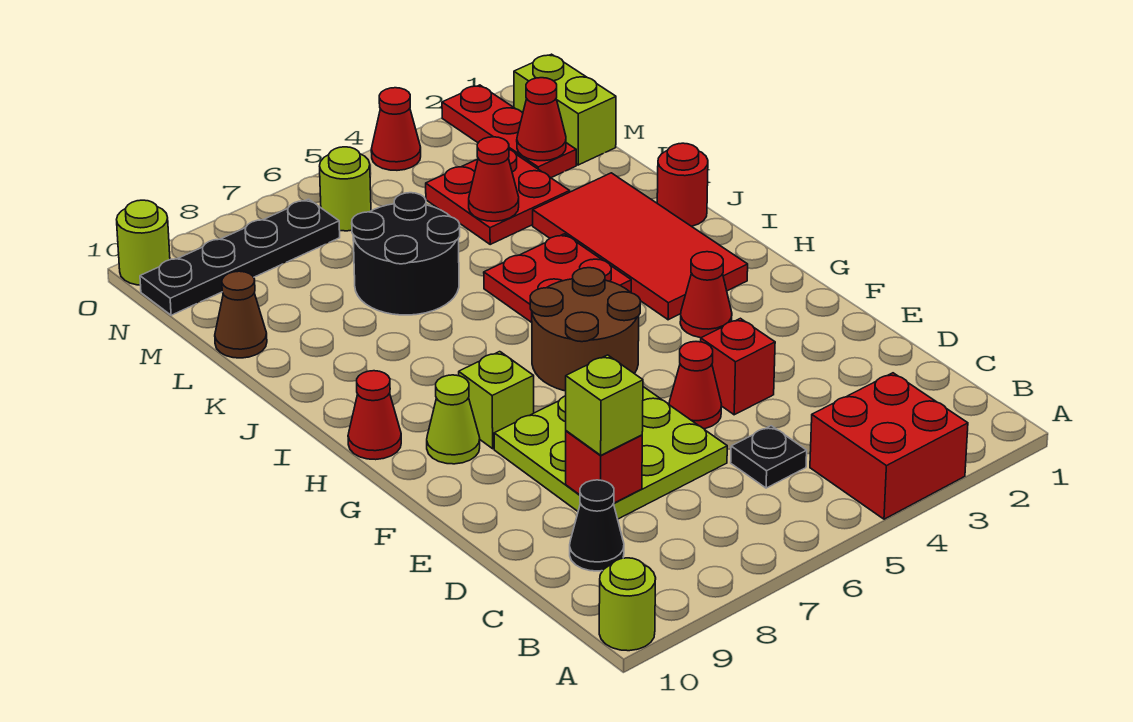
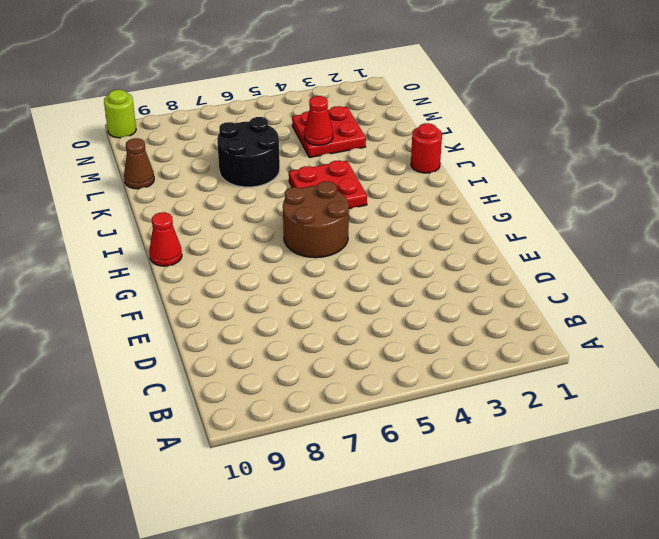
none -> red brick A3:B4 level 1
none -> lime round brick A10 level 1
none -> black plate C5 level 1

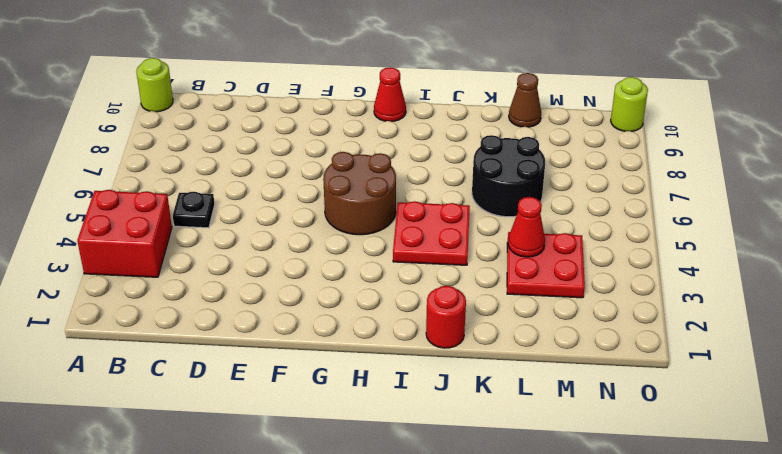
none -> black cone C9 level 1
none -> lime plate D6:F8 level 1
none -> red brick E4 level 1

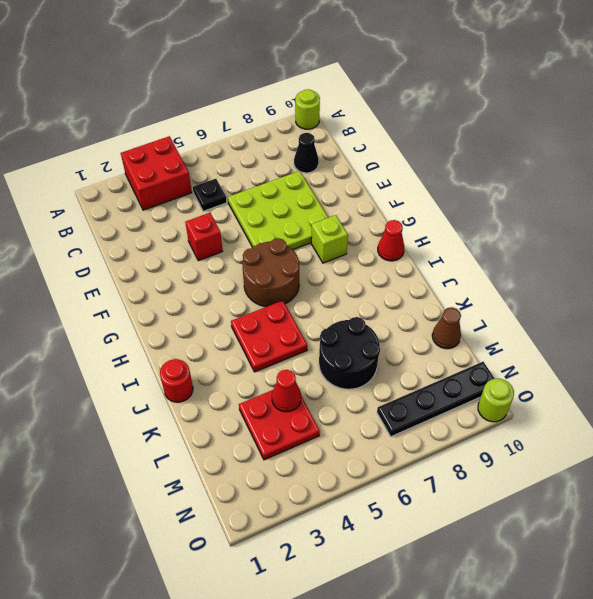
none -> red cone E5 level 1
none -> red cone G3 level 1
none -> lime cone G9 level 1

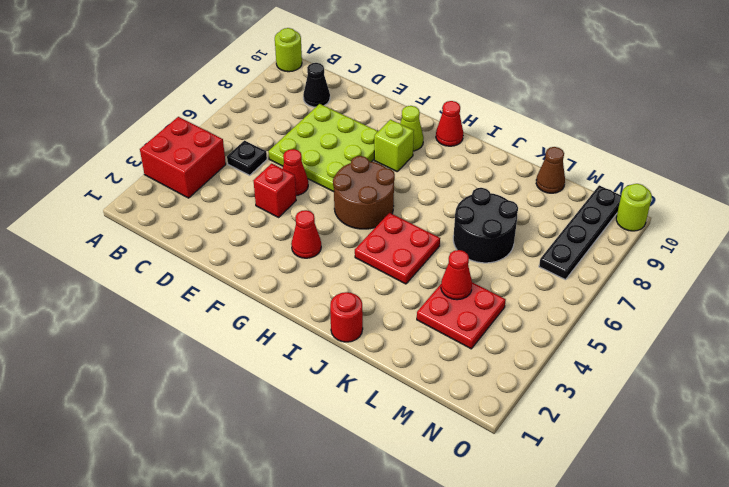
none -> red tile H2:K3 level 1
none -> lime brick M1:N1 level 1
none -> red plate M2:O2 level 1

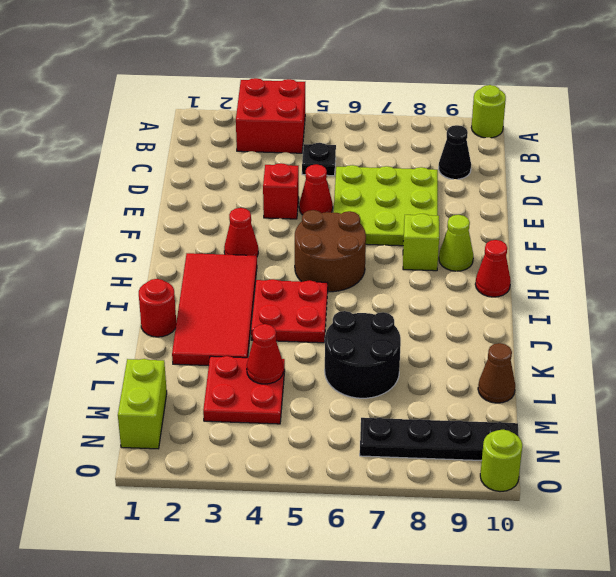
none -> red plate M2:O2 level 1
none -> lime round brick N6 level 1
none -> red cone O4 level 1

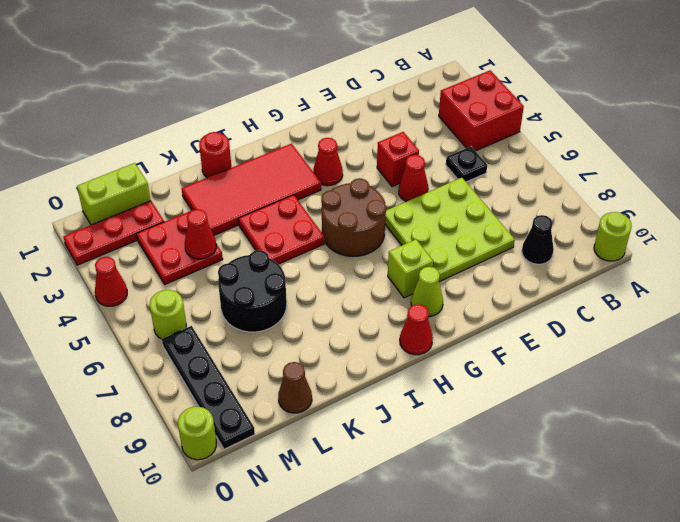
none -> red brick D8 level 2
none -> red cone M2 level 2
none -> lime brick D8 level 3

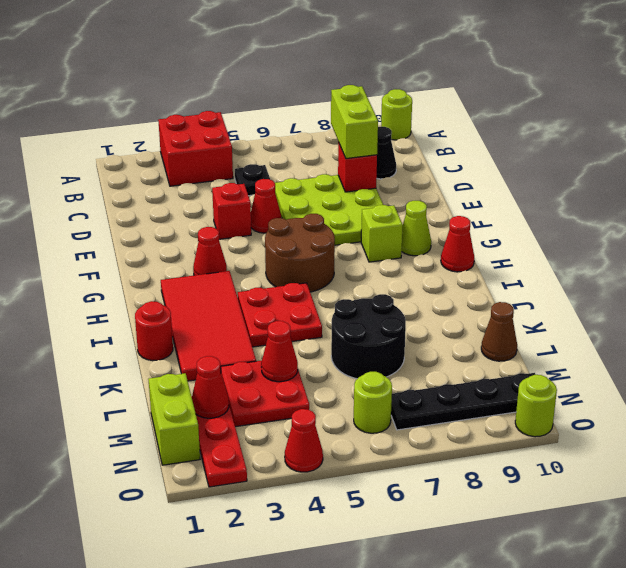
lime brick C8:D8 level 3 -> lime brick D8 level 3

